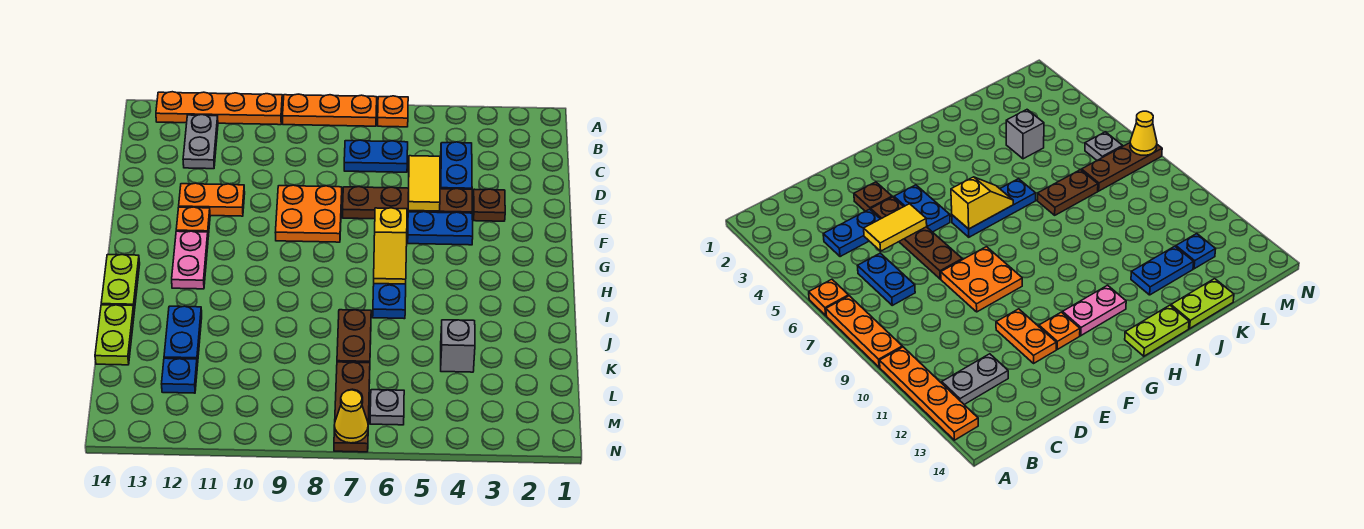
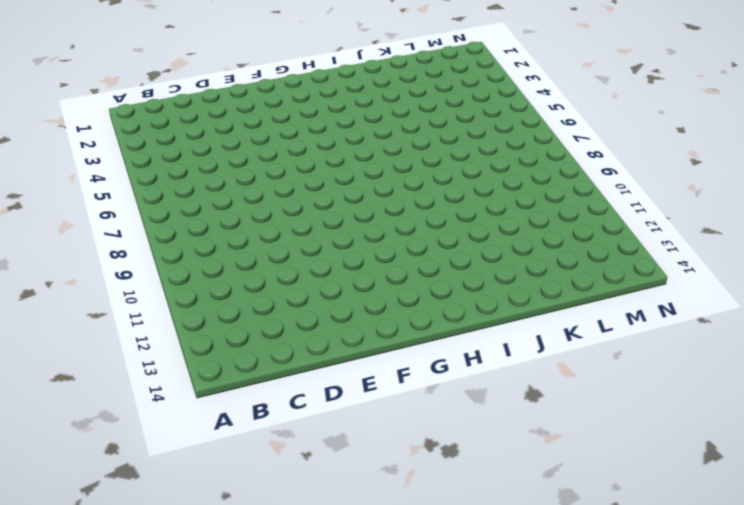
none -> orange plate A6 level 1
none -> orange plate A7:A9 level 1
none -> orange plate A10:A13 level 1

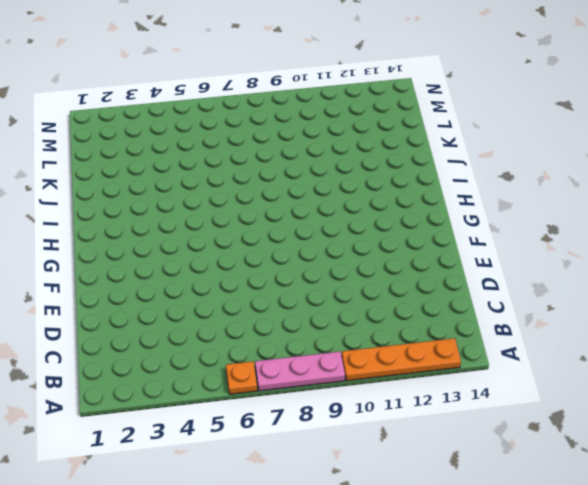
pink plate A7:A9 level 1 -> orange plate A7:A9 level 1
none -> grey plate B12:C12 level 1
none -> blue plate C4:D4 level 1
none -> blue plate C6:C7 level 1

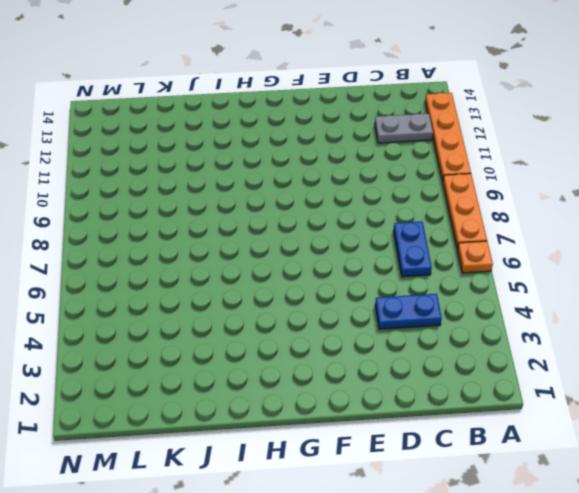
none -> brown plate E3 level 1
none -> brown plate E4:E7 level 1
none -> orange plate E8:F9 level 1

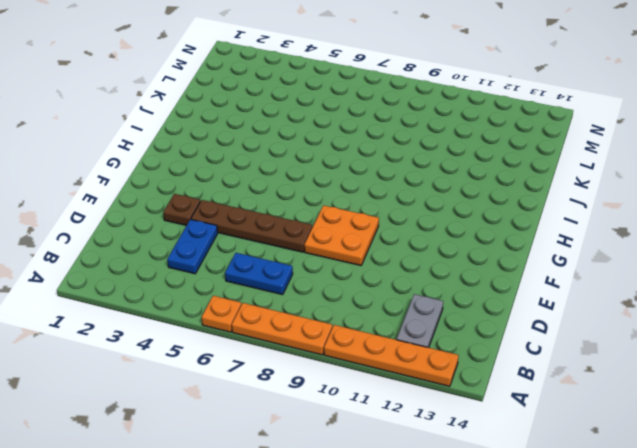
none -> orange plate E11:E12 level 1
none -> blue plate F4:F5 level 1
none -> orange plate F12 level 1

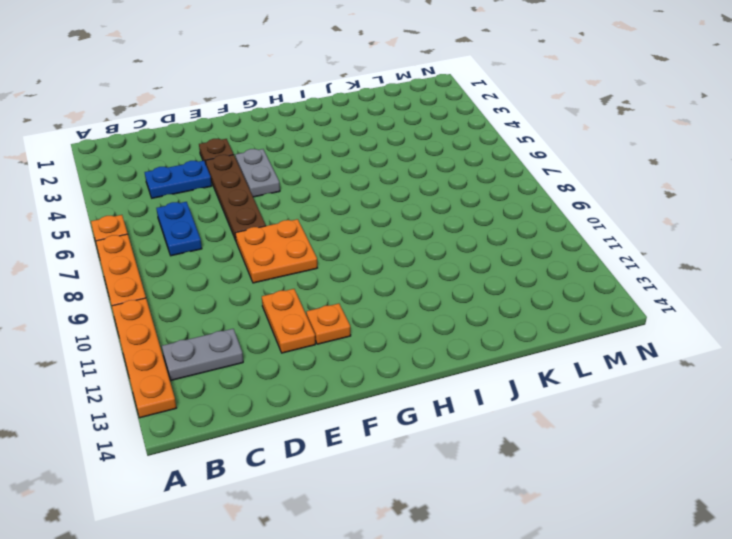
grey plate F4:F5 level 1 -> blue plate F4:F5 level 1
none -> blue plate G6:I6 level 1
none -> pink plate G12:H12 level 1
none -> lime plate H14:I14 level 1

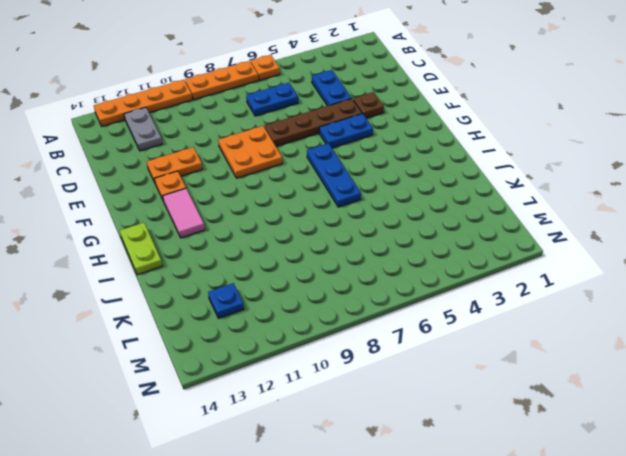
pink tile G12:H12 level 1 -> pink plate G12:H12 level 1
none -> brown plate J7:K7 level 1
none -> blue plate J12:K12 level 1
none -> lime plate J14:K14 level 1

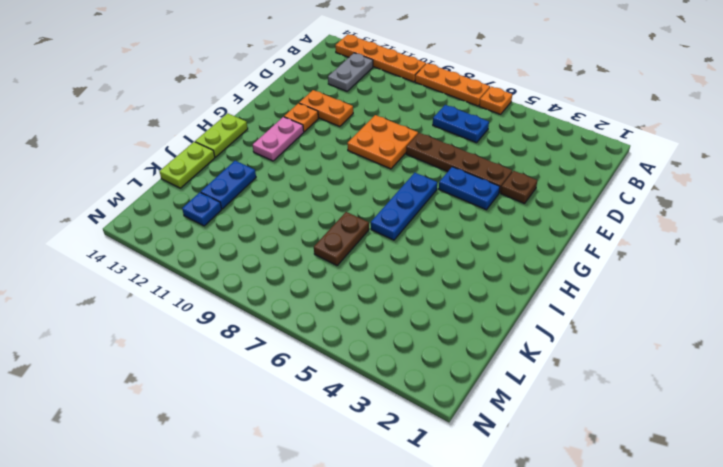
none -> blue plate C4:D4 level 1
none -> grey brick K4 level 1
none -> brown plate L7:N7 level 1

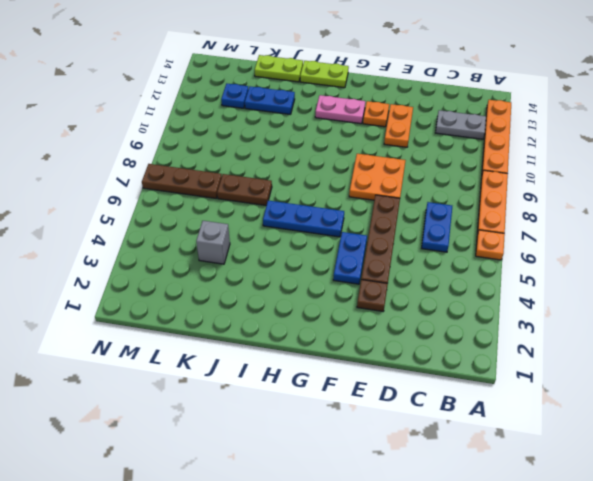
none -> blue plate C4:D4 level 1
none -> grey plate M6 level 1
none -> yellow tile D5:E5 level 2

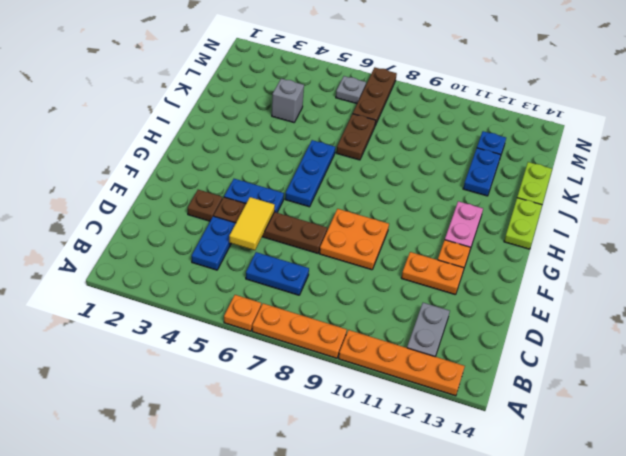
none -> yellow slope G6:H6 level 2 top G
none -> yellow cone N7 level 2

